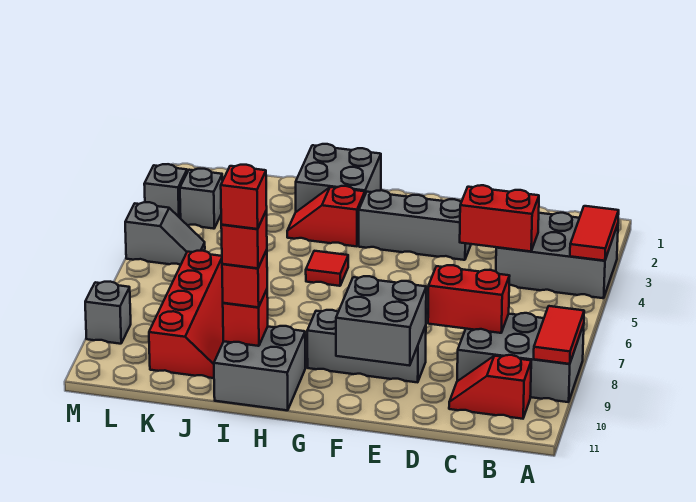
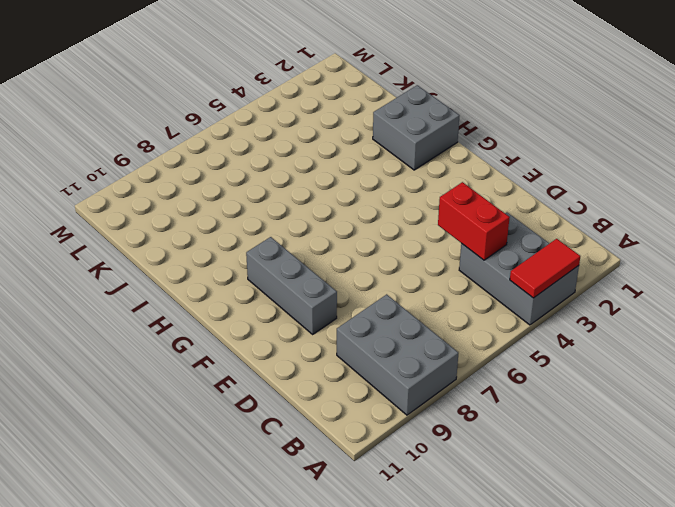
none -> red slope B10:C10 level 1 top B
none -> grey brick E3:G3 level 1
none -> red slope H3:I3 level 1 top H

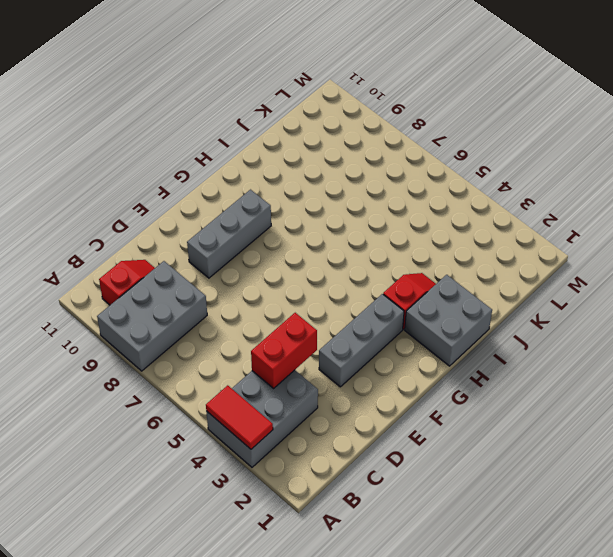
none -> red tile H5 level 1
none -> grey brick H10:I11 level 1
none -> red slope J7:K10 level 1 top K

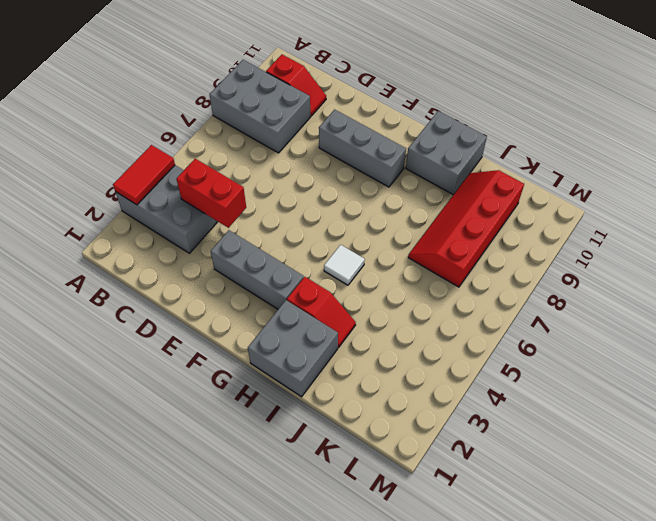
white tile H5 level 1 -> red tile H5 level 1
none -> grey brick L3 level 1
none -> grey slope L5:M5 level 1 top M
none -> grey brick M3 level 1

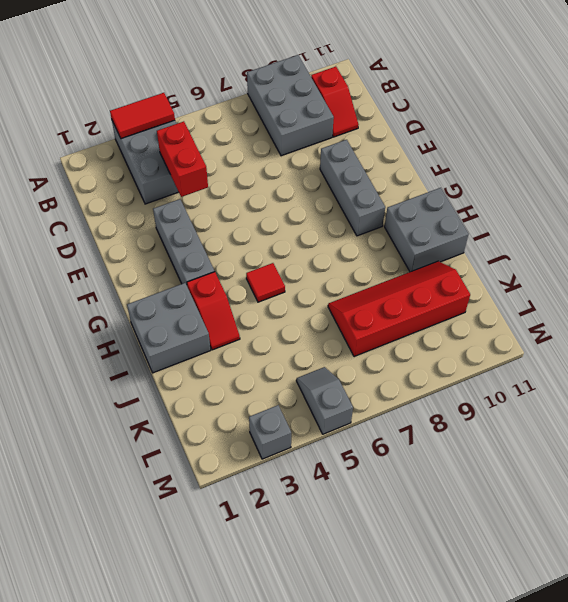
none -> grey brick L3 level 1
none -> grey brick M9 level 1
none -> red tile A8:A9 level 2

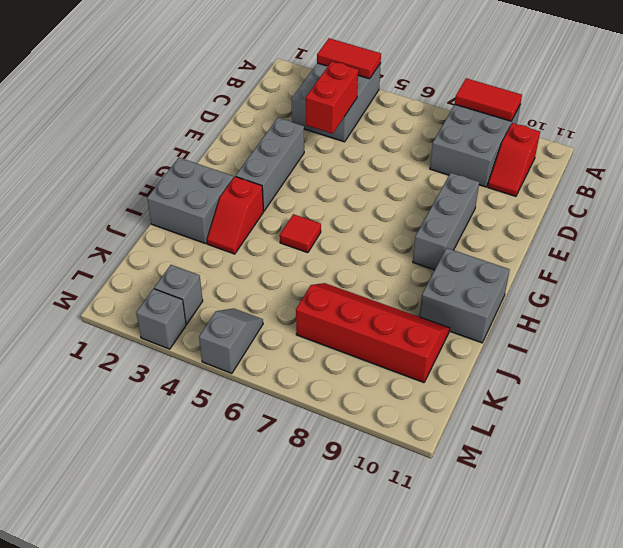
none -> grey brick M9 level 1
none -> red brick C8:D8 level 2
none -> grey brick E9:F10 level 2

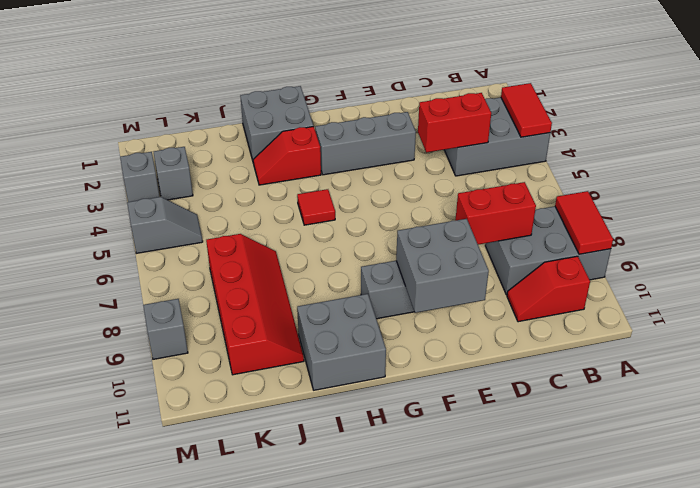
none -> red brick I10 level 2
none -> red brick I10 level 3
none -> red brick I10 level 4

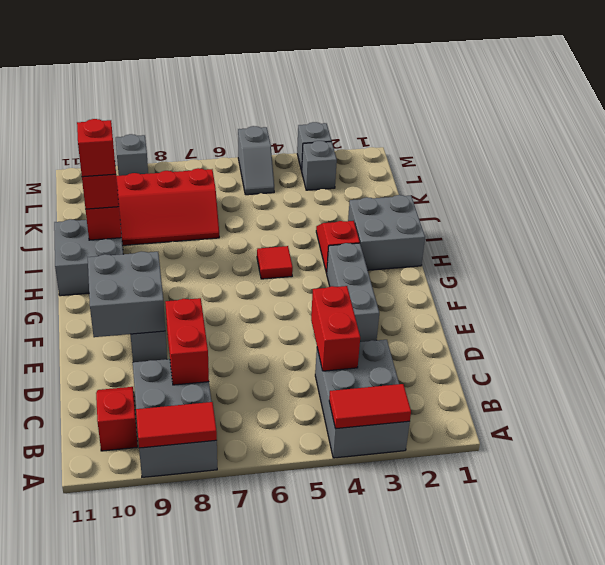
none -> red brick I10 level 5

